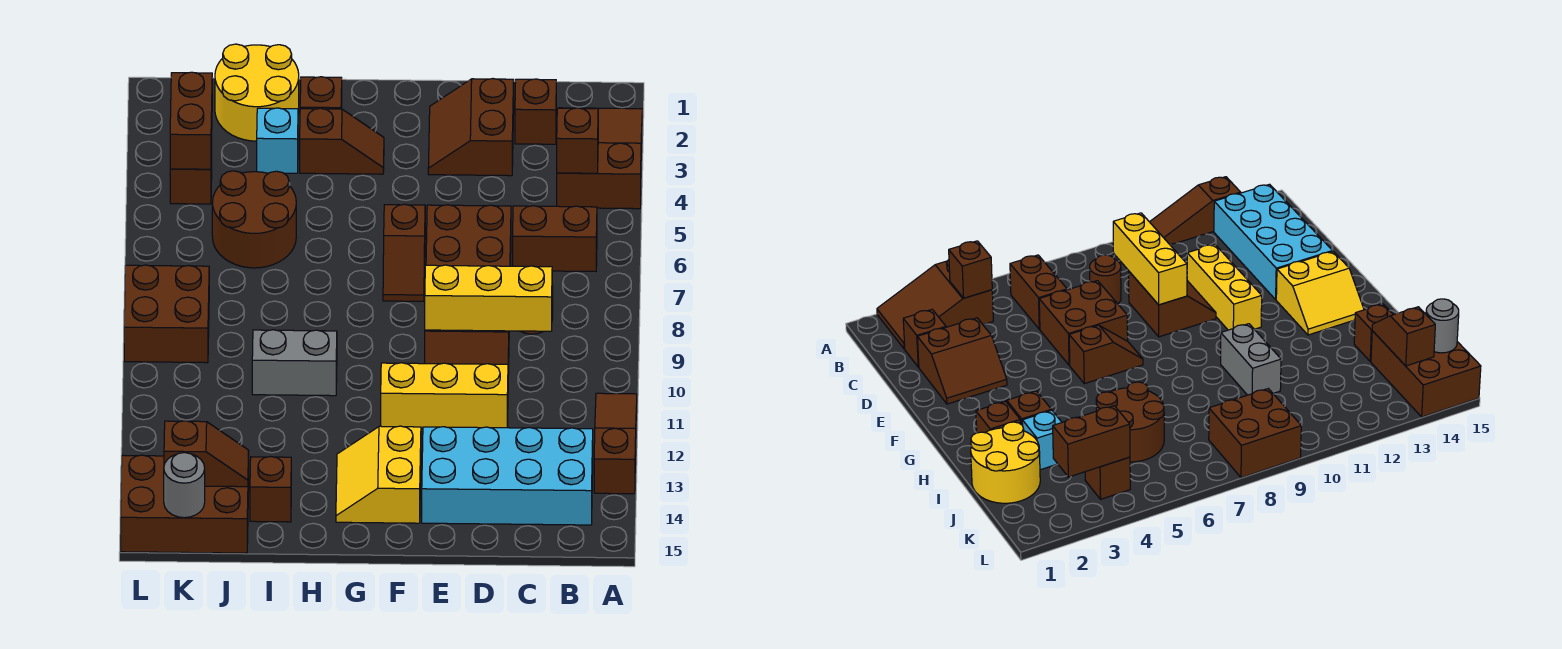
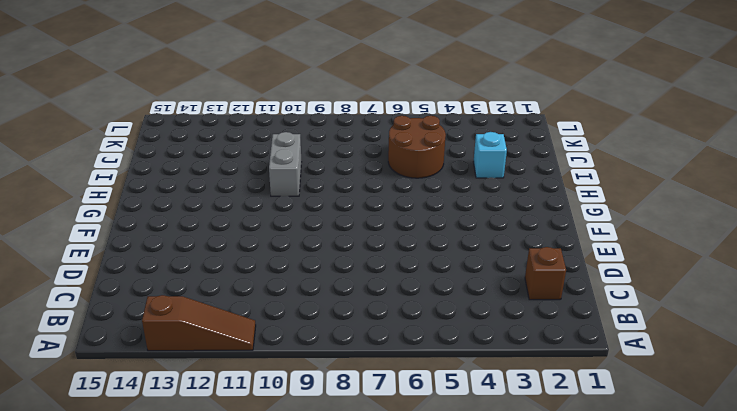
none -> brown slope A2:B4 level 1 top 4
none -> brown brick B6:C6 level 1
none -> cyan brick B13:E14 level 1

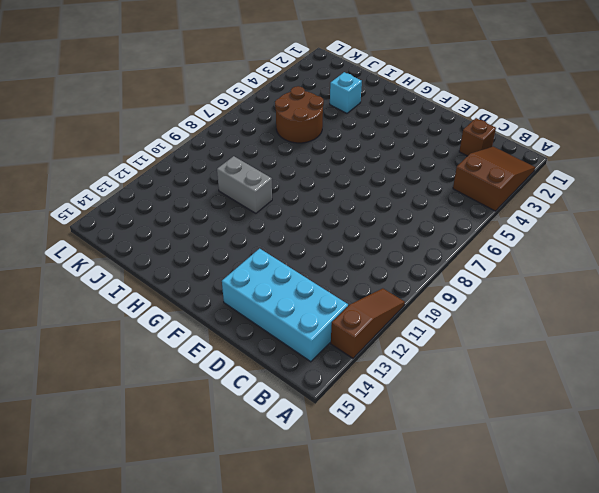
none -> brown brick B6:C6 level 1
none -> brown round brick C8 level 1
none -> brown slope D2:E3 level 1 top D

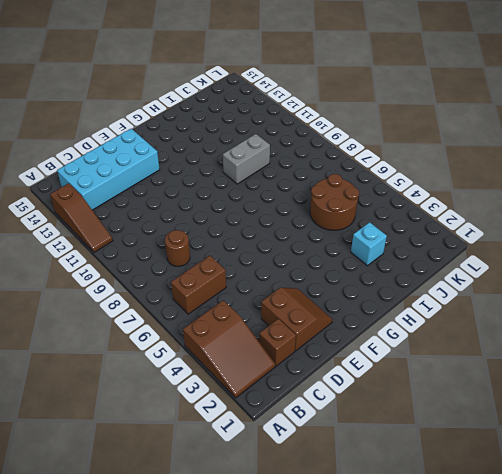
none -> brown brick D6:E7 level 1
none -> brown slope D9:E10 level 1 top 9
none -> yellow brick D11:F11 level 1

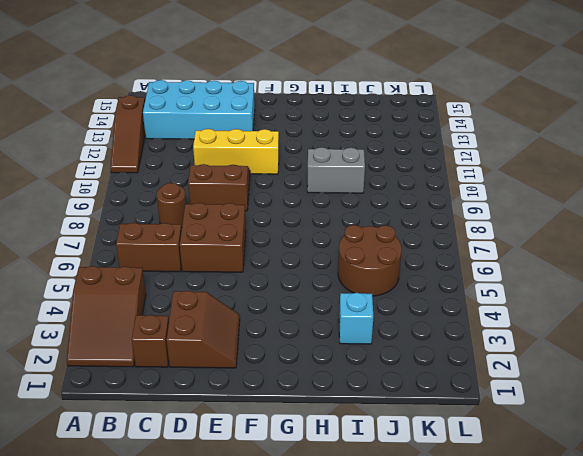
none -> brown slope F6:F7 level 1 top 6
none -> yellow slope F13:G14 level 1 top F
none -> brown slope G3:H3 level 1 top H

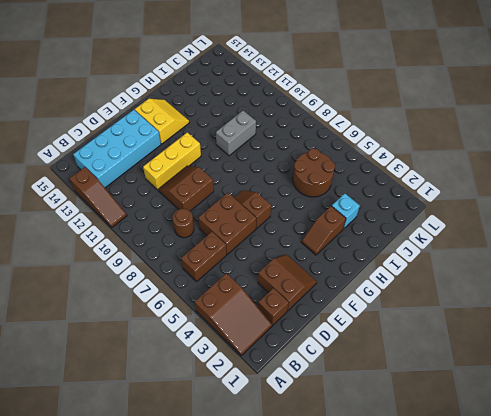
none -> brown brick H2 level 1
none -> yellow round brick I1:J2 level 1
none -> brown brick I14 level 1

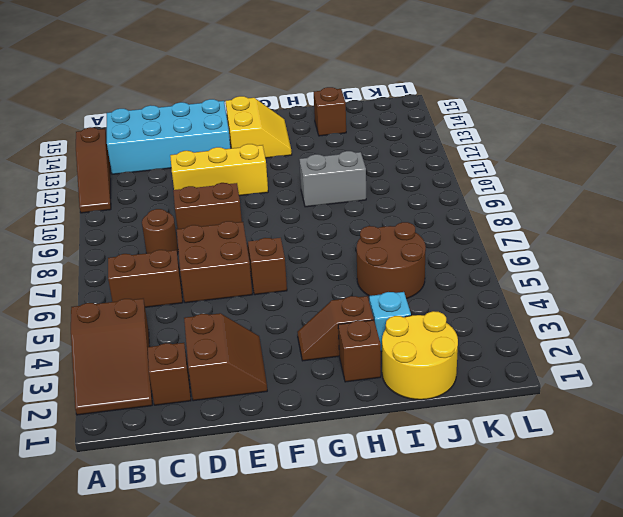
none -> brown brick J14:L15 level 1
none -> brown brick K4 level 1
none -> brown brick K8:L9 level 1

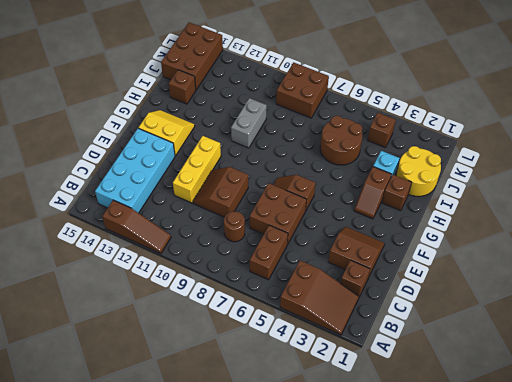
none -> brown brick B4 level 2
none -> yellow brick C9:E9 level 2
none -> brown slope J14:K14 level 2 top K

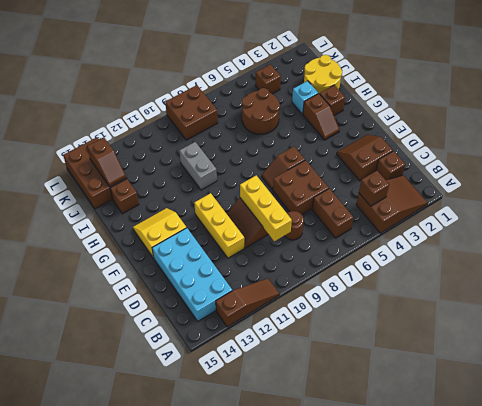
none -> brown brick K3:K4 level 2
none -> grey round brick K15 level 2

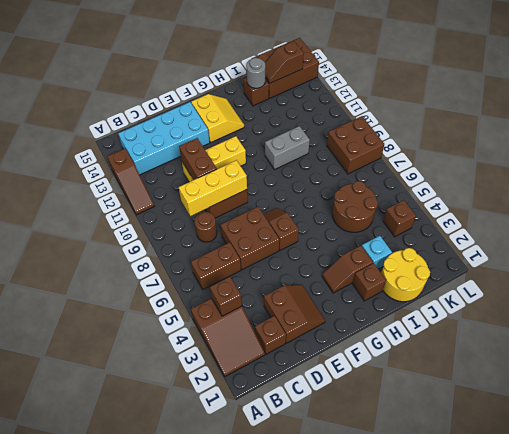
brown brick D10:D11 level 2 -> brown brick K3:K4 level 2
grey round brick I14 level 2 -> grey round brick K15 level 2

